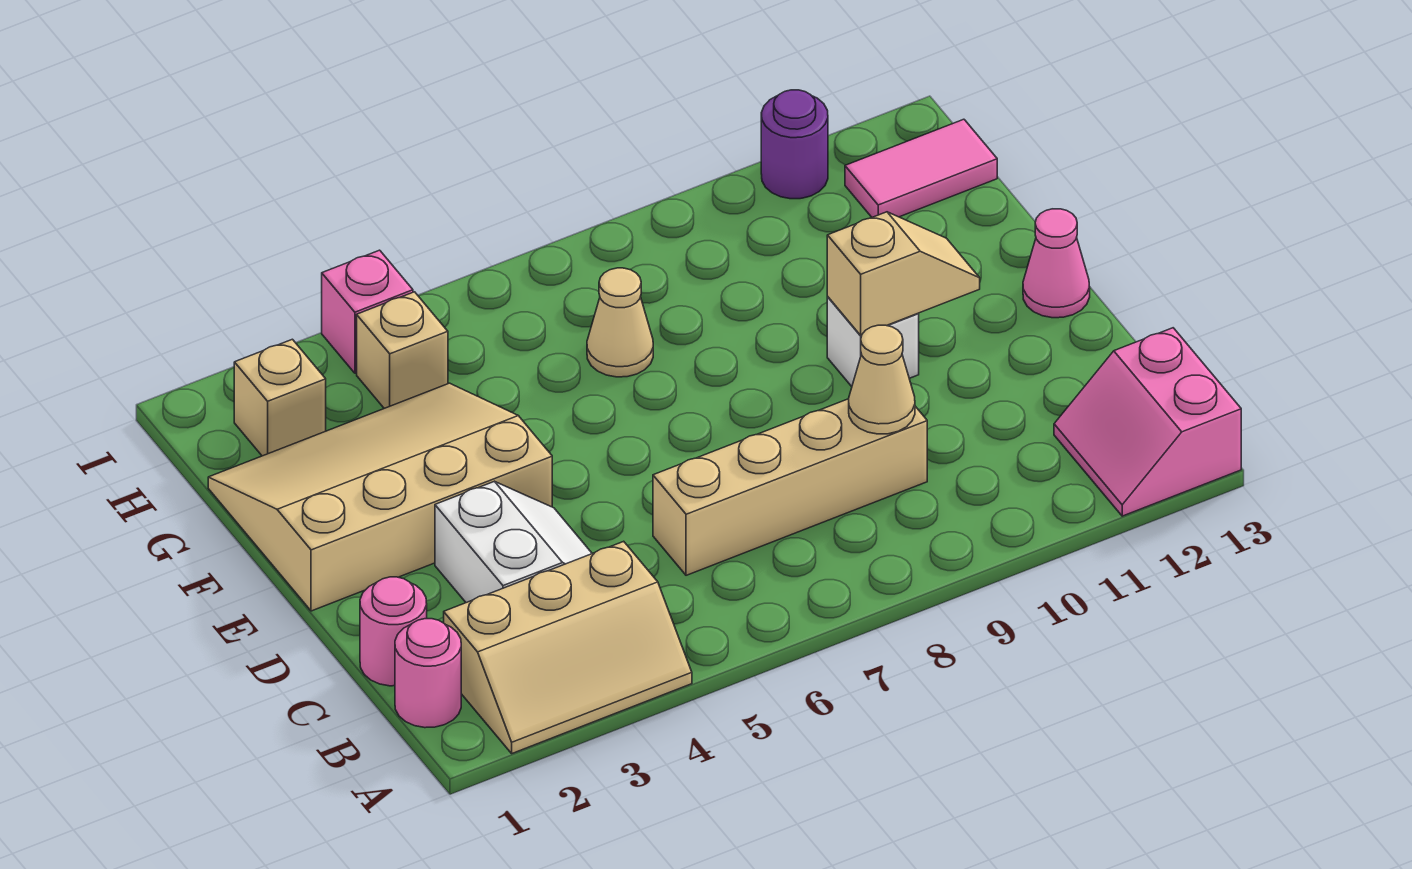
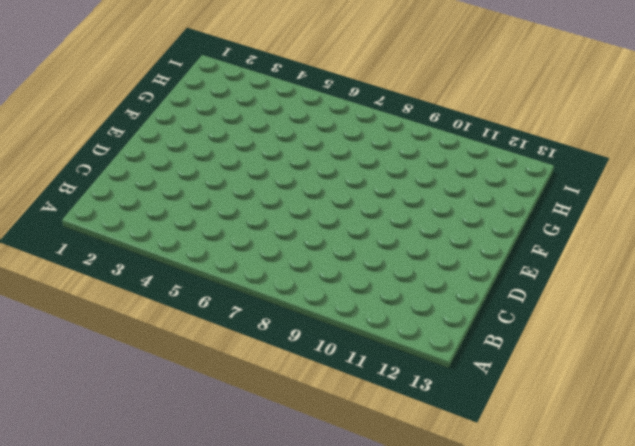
none -> tan slope A2:B4 level 1 top B
none -> pink slope A12:B13 level 1 top 13
none -> pink round brick B1 level 1

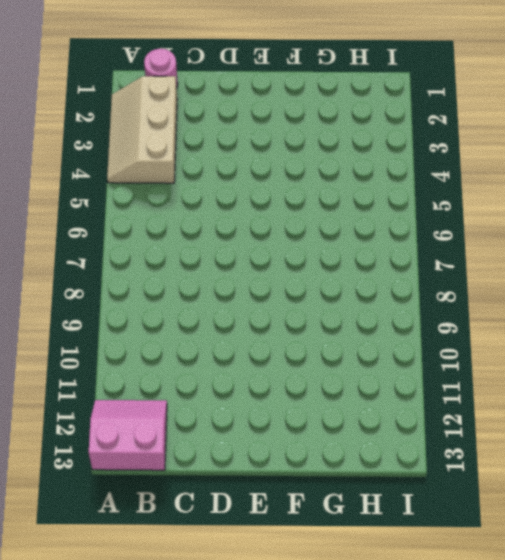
none -> pink round brick C1 level 1
none -> white slope C3:D4 level 1 top 3
none -> tan brick C6:C9 level 1

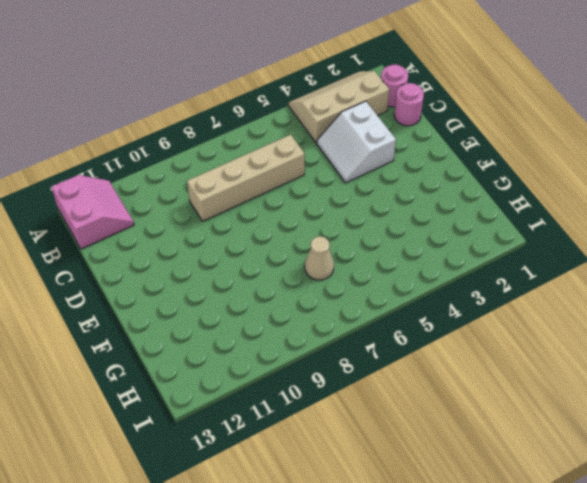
none -> tan slope E1:G4 level 1 top E
none -> white brick E10 level 1
none -> pink cone E13 level 1

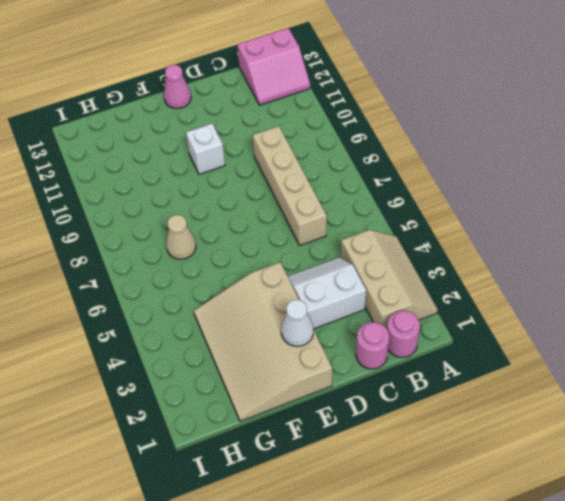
white cone E2 level 2 -> none
none -> tan brick H2 level 1
none -> tan brick H4 level 1
none -> pink tile H12:H13 level 1

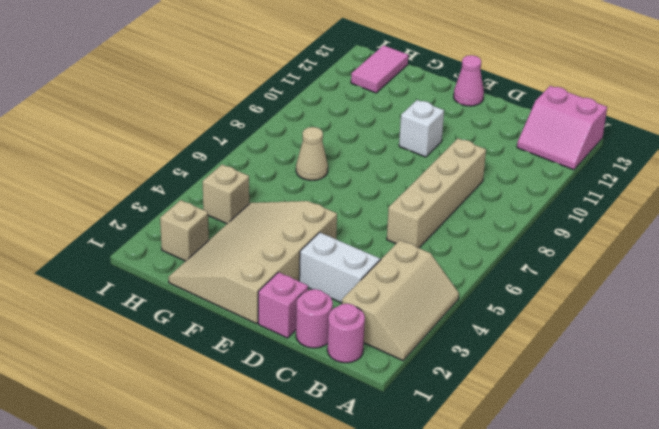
pink brick D1 level 1 -> pink brick I4 level 1
none -> purple round brick I11 level 1
none -> tan cone C9 level 2
none -> tan slope E10:E11 level 2 top 10

